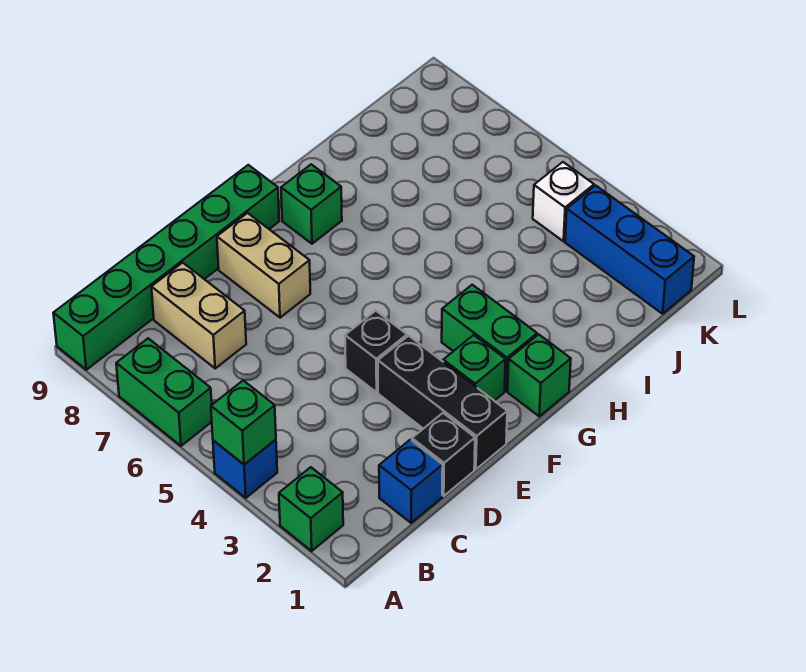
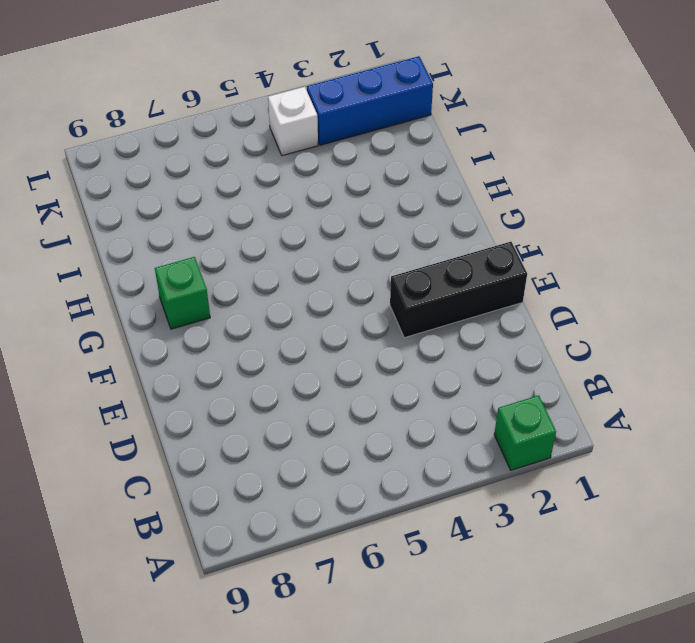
none -> blue brick A4 level 1
none -> green brick A6:A7 level 1
none -> green brick A9:F9 level 1

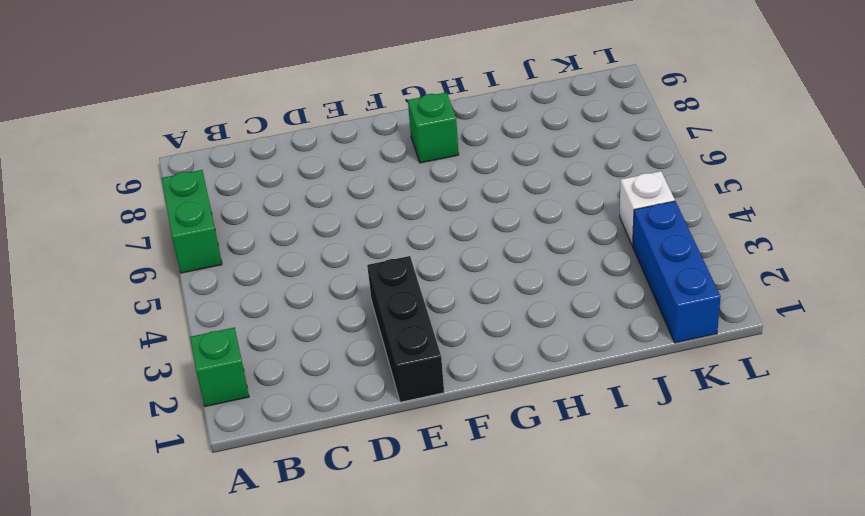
none -> blue brick A4 level 1
none -> green brick A9:F9 level 1
none -> blue brick C1 level 1

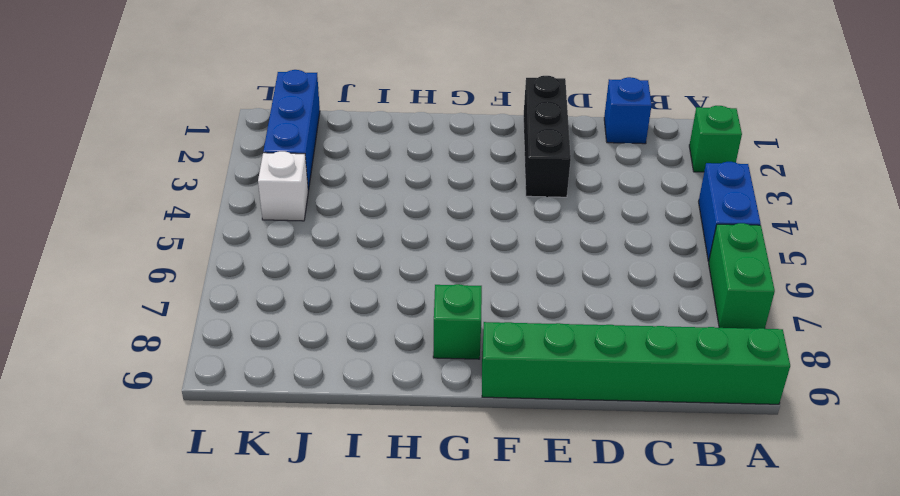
blue brick A4:A5 level 1 -> blue brick A4 level 1
none -> tan brick C7:C8 level 1
none -> black brick D1 level 1
none -> black brick E4 level 1

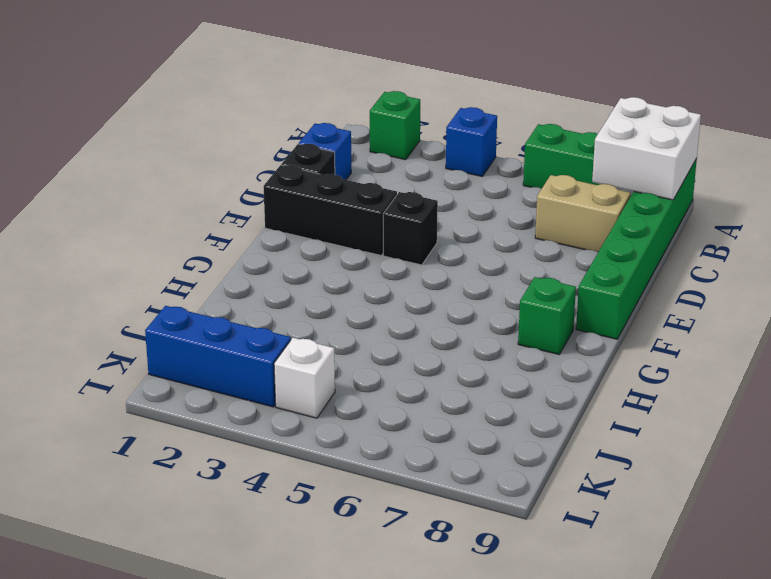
white brick A8:B9 level 2 -> none
none -> tan brick E7:E8 level 1
none -> green brick F2 level 1
none -> green brick G1 level 1

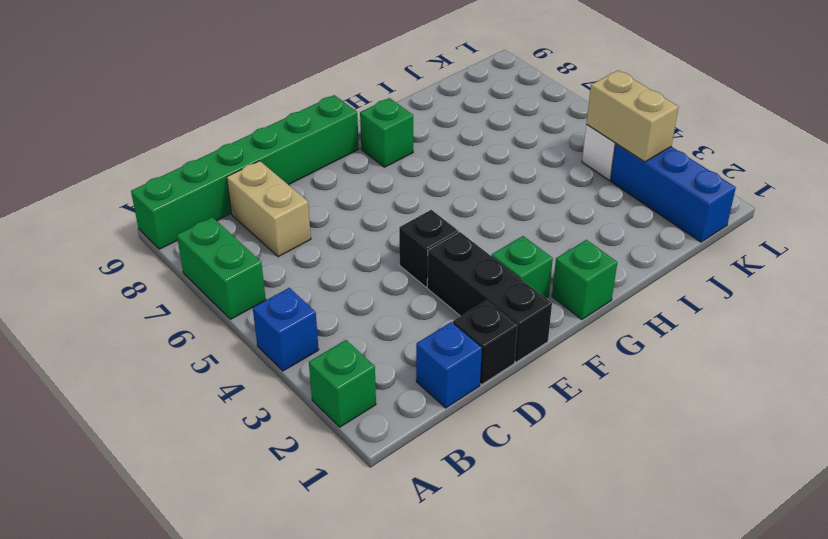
tan brick K3:K4 level 2 -> tan brick E7:E8 level 1
none -> green brick G2:G3 level 1
none -> green brick A4 level 2

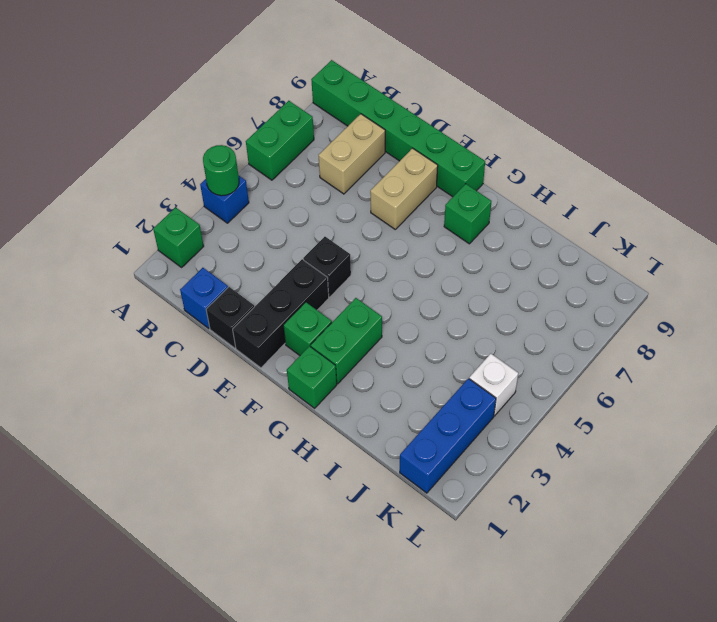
green round brick A4 level 2 -> green brick A4 level 2

